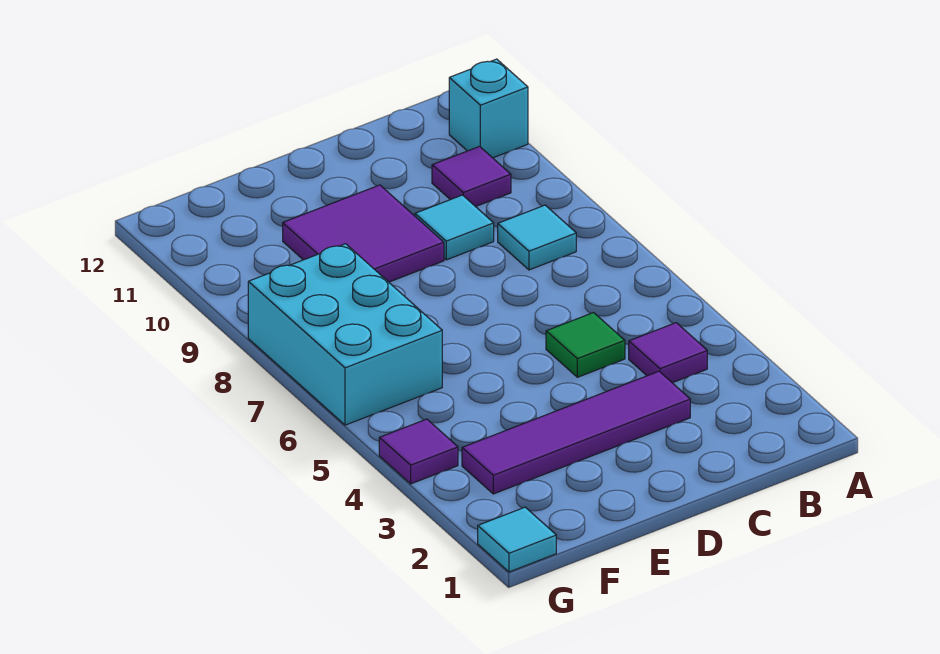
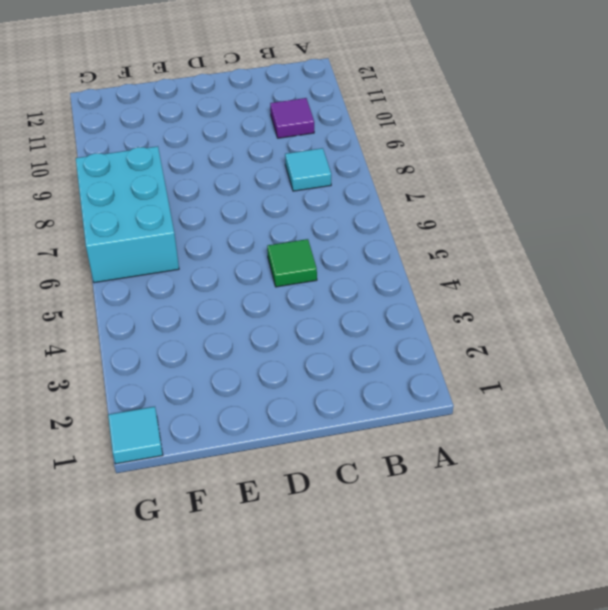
none -> cyan brick A11 level 1
none -> purple tile B4 level 1

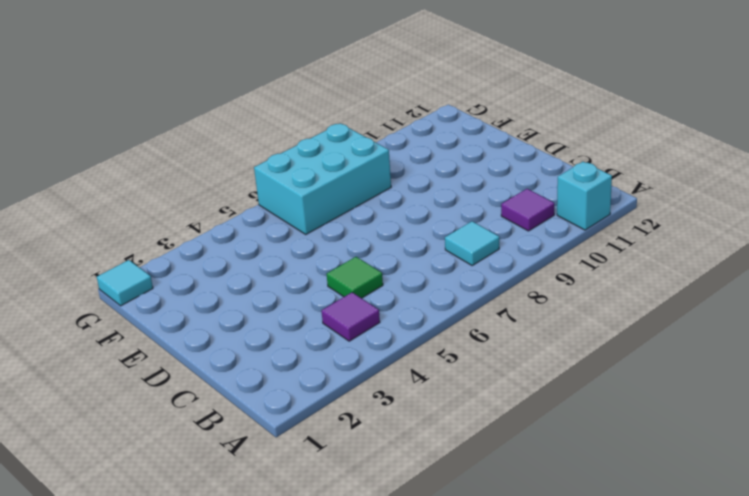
none -> purple tile C3:F3 level 1
none -> cyan tile C9 level 1

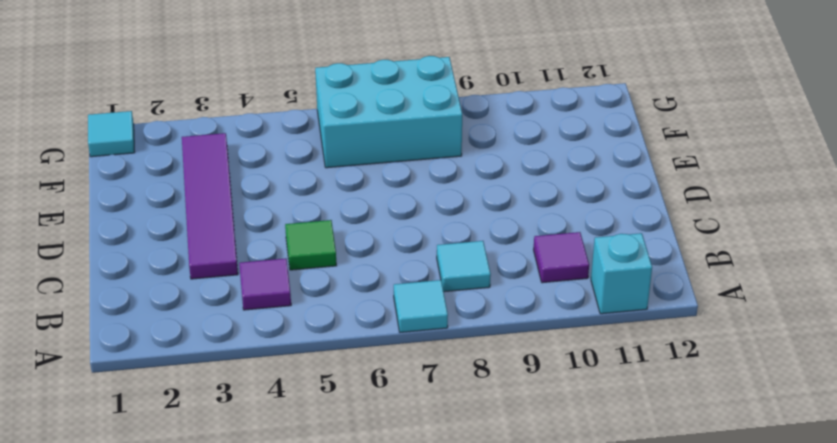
cyan tile A7 level 1 -> cyan tile C9 level 1
none -> purple tile D9:E10 level 1
none -> purple tile G4 level 1

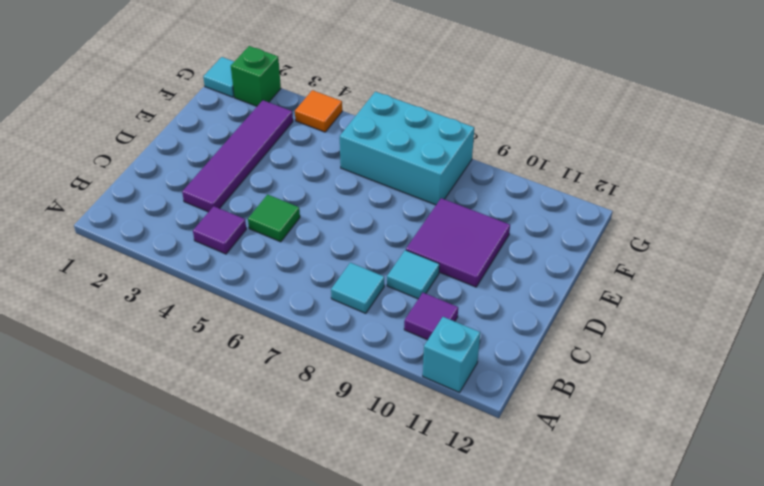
green brick G2 level 1 -> none
orange tile G4 level 1 -> purple tile G4 level 1

